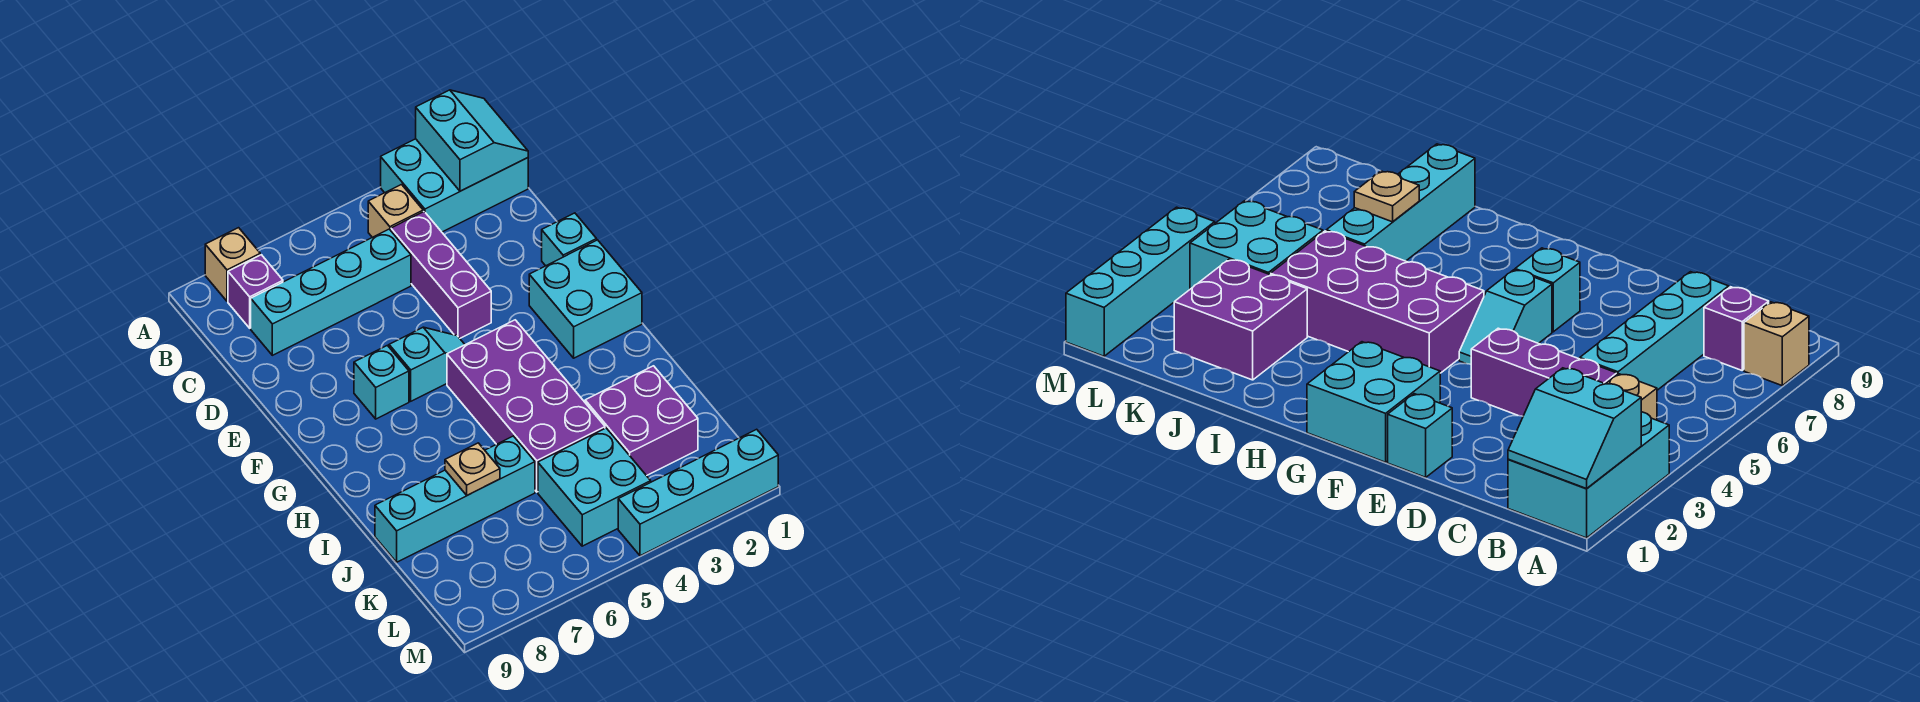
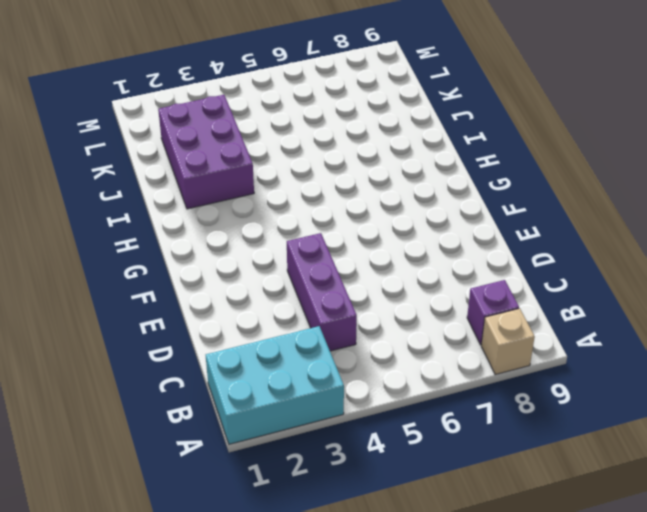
purple brick I2:K3 level 1 -> purple brick J2:K3 level 1
none -> tan brick B4 level 1
none -> cyan brick C5:C8 level 1
none -> cyan brick E1 level 1

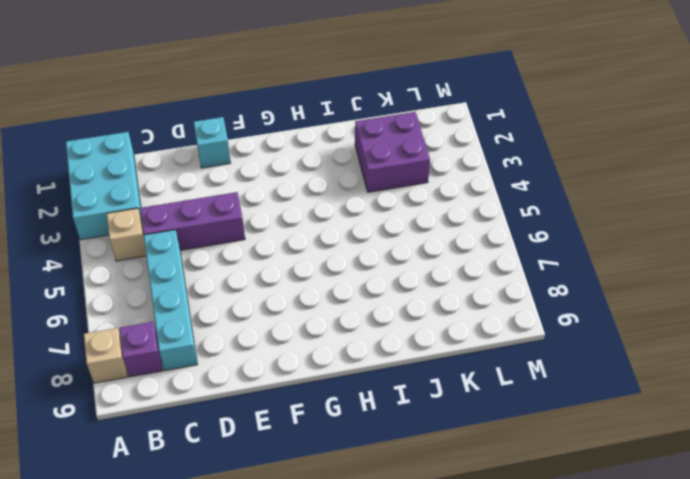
none -> cyan brick F1:G2 level 1
none -> cyan slope F5:F6 level 1 top 6
none -> cyan brick F7 level 1

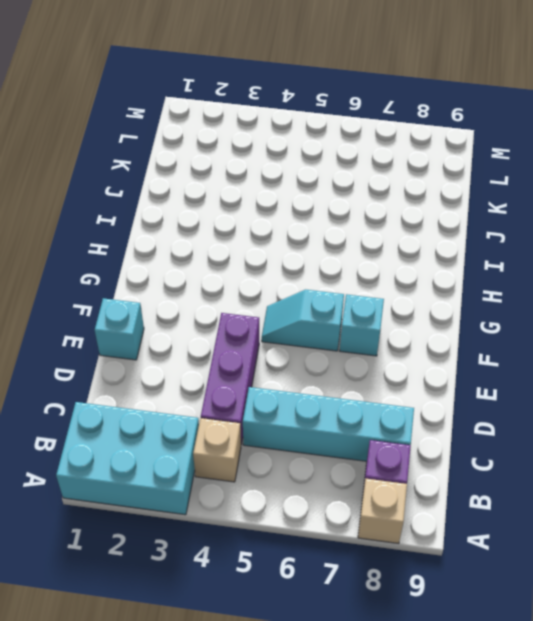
none -> cyan brick F1:G2 level 1
none -> purple brick G4:J5 level 1
none -> purple brick J2:K3 level 1

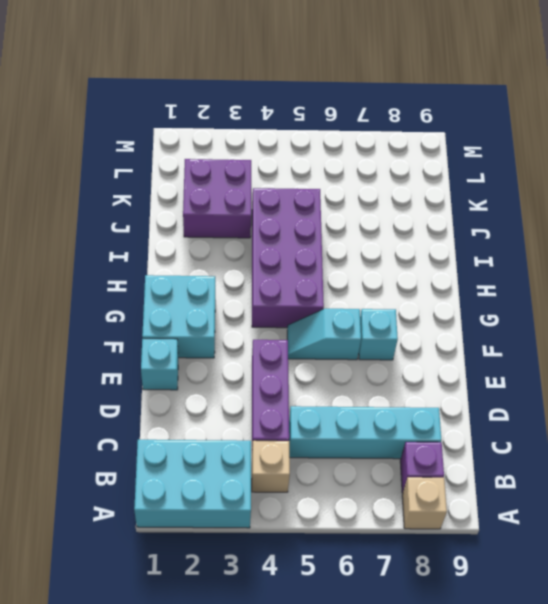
none -> cyan brick J6:J9 level 1
none -> cyan brick K4:L5 level 1
none -> cyan brick M1:M4 level 1

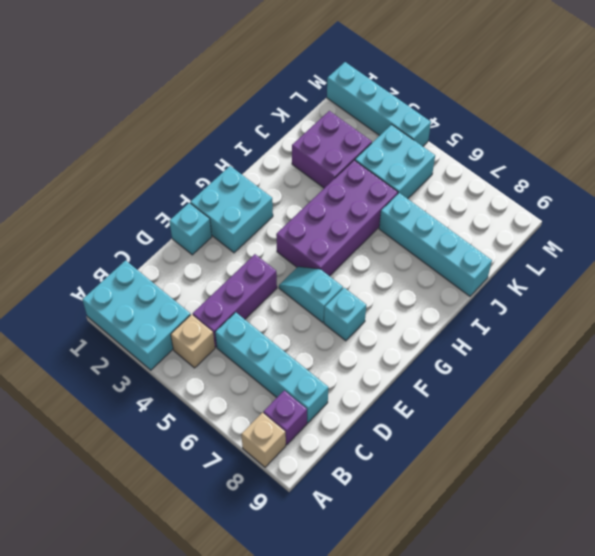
none -> cyan slope A1:B2 level 2 top 2
none -> tan plate J7 level 2

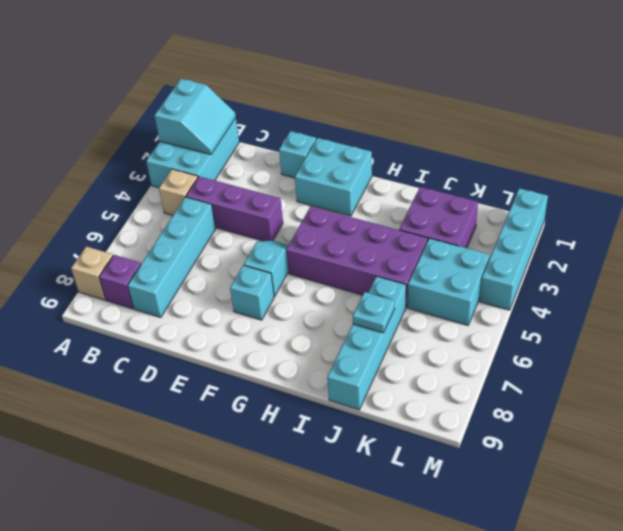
cyan slope A1:B2 level 2 top A -> cyan slope A1:B2 level 2 top 2
cyan plate J7 level 2 -> tan plate J7 level 2

